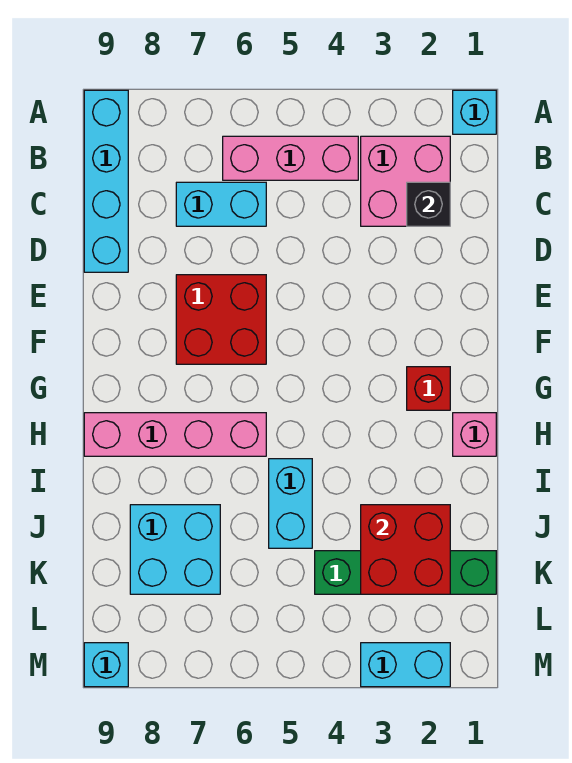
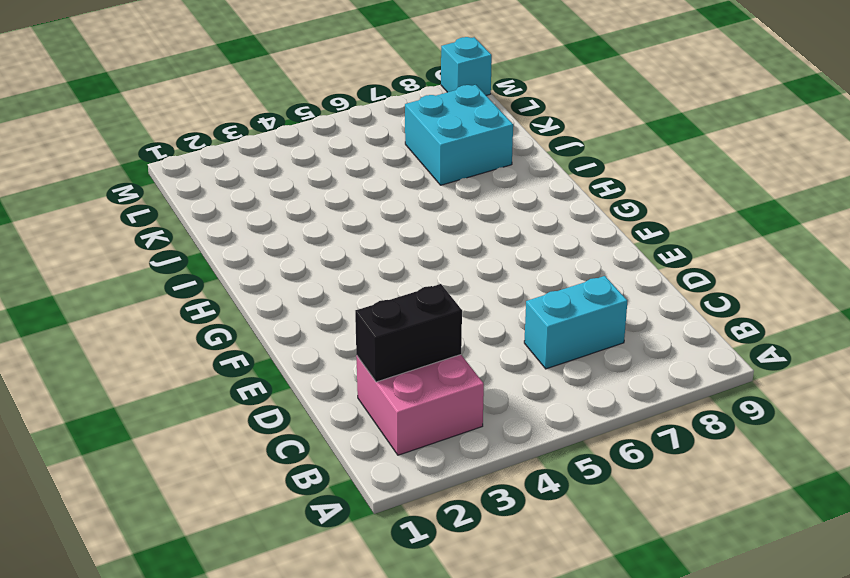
black brick C2:C3 level 2 -> black brick C2 level 2
none -> cyan brick A1 level 1
none -> cyan brick A9:D9 level 1
none -> pink brick B4:B6 level 1

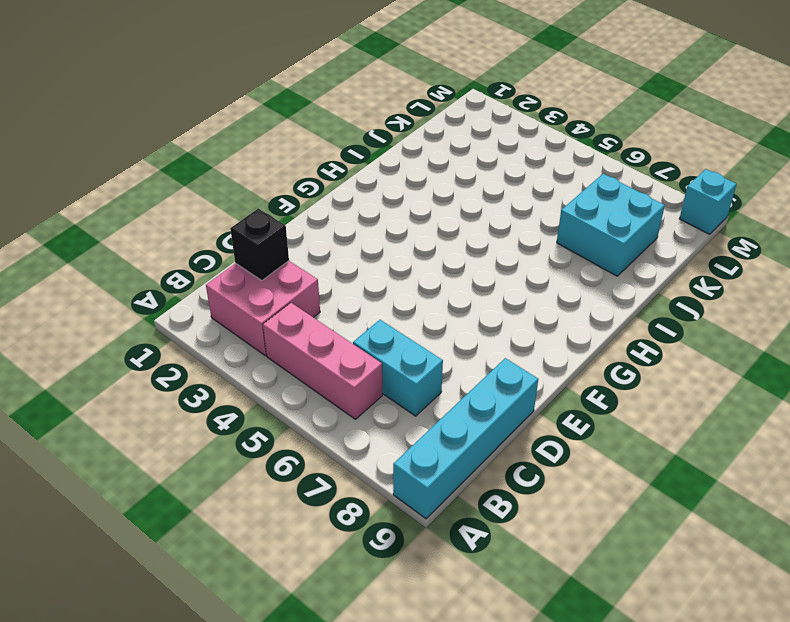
none -> cyan brick A1 level 1
none -> red brick E6:F7 level 1
none -> red brick G2 level 1

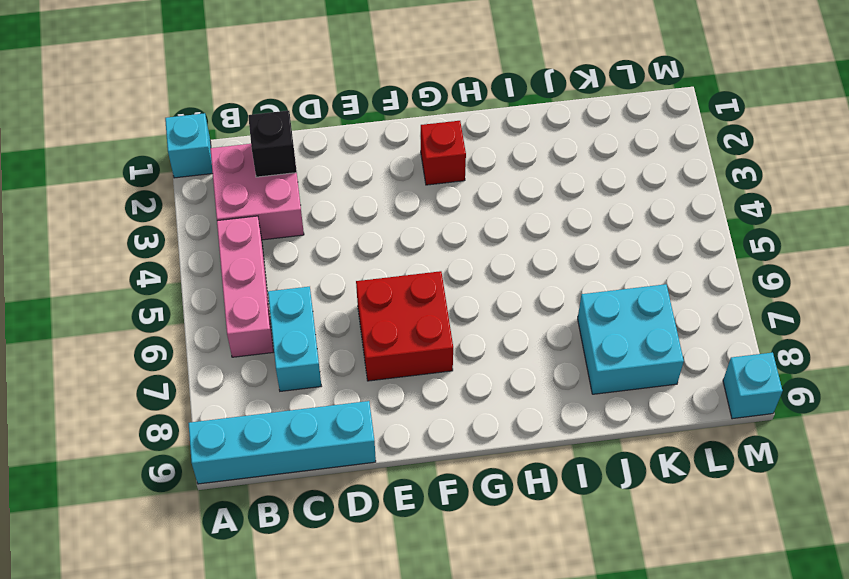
none -> pink brick H1 level 1
none -> pink brick H6:H9 level 1
none -> cyan brick I5:J5 level 1

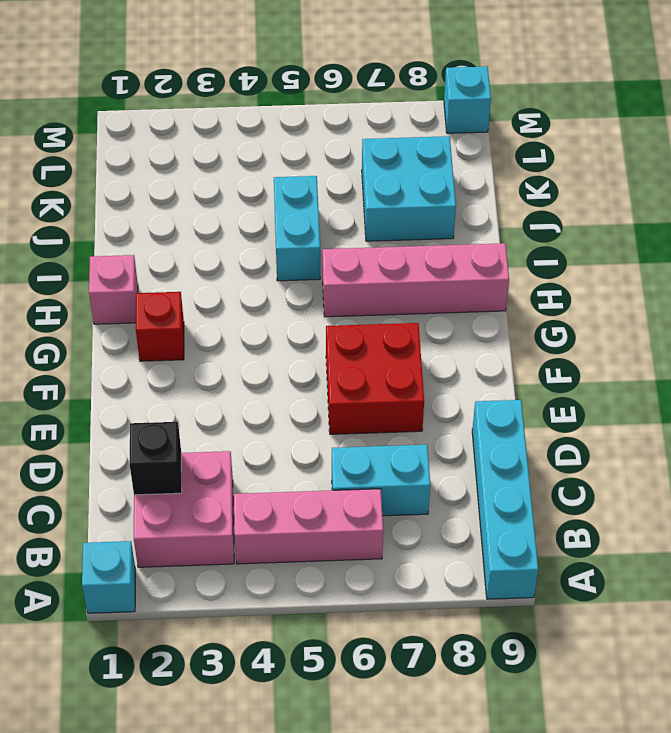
none -> green brick K1:K4 level 1
none -> cyan brick M2:M3 level 1
none -> red brick J2:K3 level 2

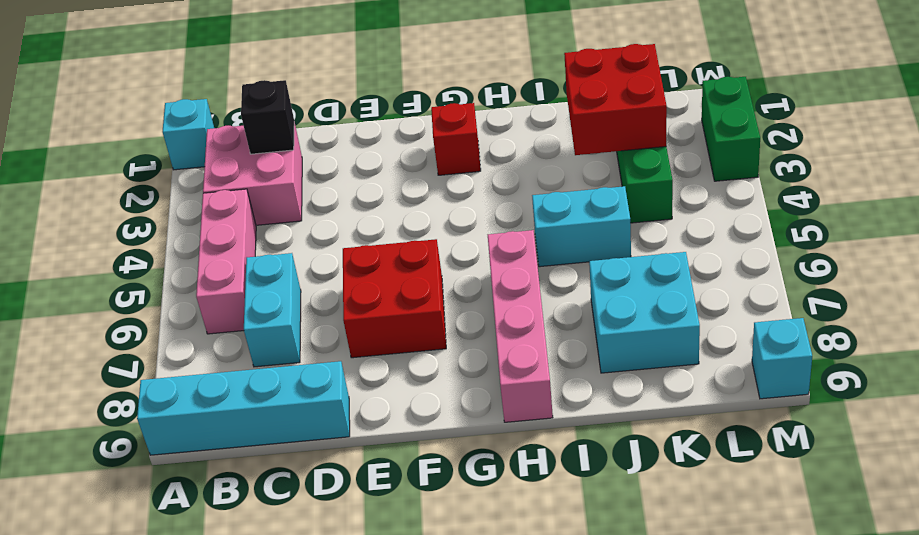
green brick M2:M3 level 1 -> cyan brick M2:M3 level 1
none -> pink brick H1 level 1

